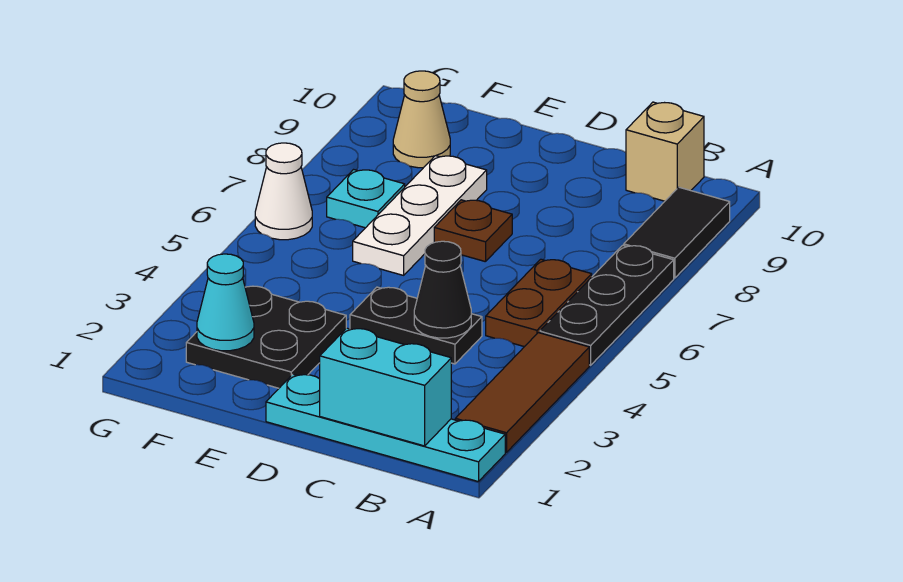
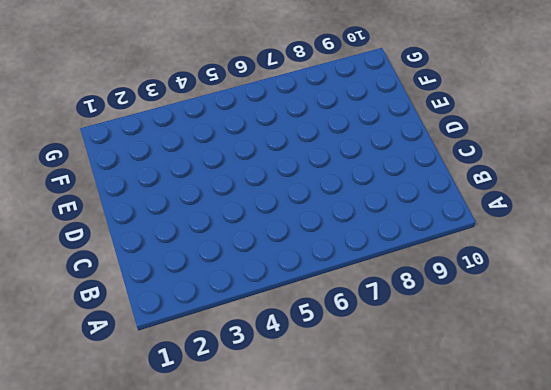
none -> cyan plate A1:D1 level 1
none -> brown tile A2:A4 level 1
none -> black plate A5:A7 level 1

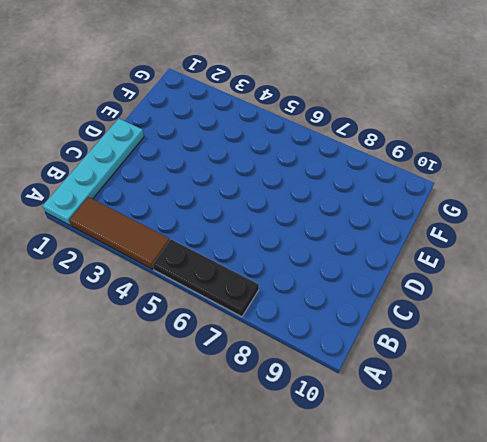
none -> black tile A8:A9 level 1
none -> brown plate B5:B6 level 1
none -> tan brick B10 level 1

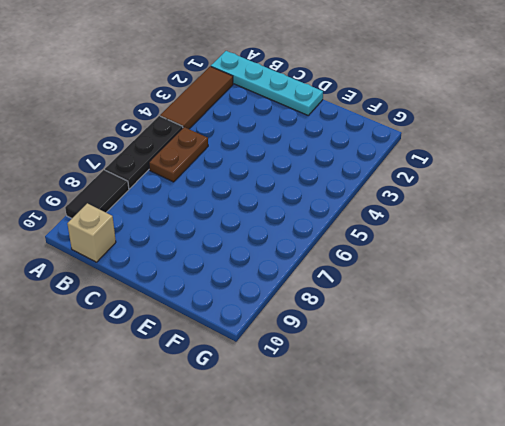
none -> black plate C4:D4 level 1
none -> brown plate D7 level 1
none -> black plate E2:F3 level 1

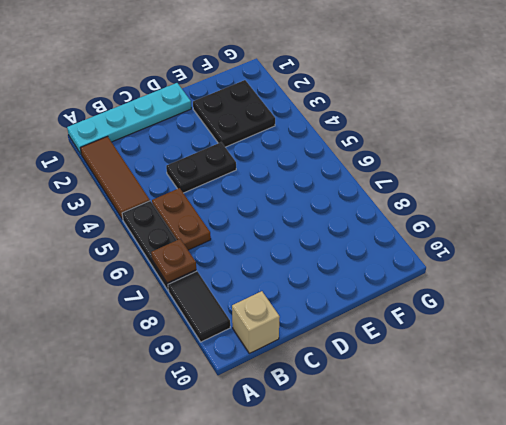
brown plate A7 level 2 -> brown plate D7 level 1
none -> white plate E6:E8 level 1
none -> cyan plate F7 level 1
none -> tan cone F9 level 1

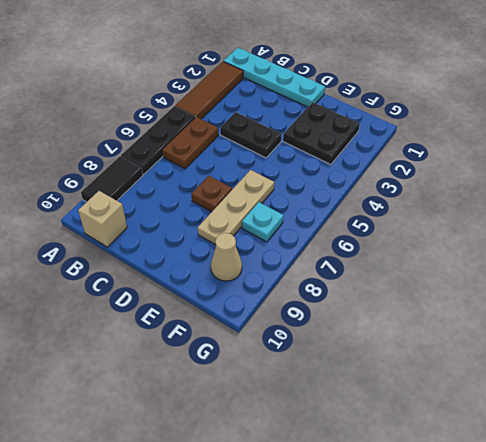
tan plate E6:E8 level 1 -> white plate E6:E8 level 1
none -> white cone G6 level 1
none -> cyan brick B1:C1 level 2
none -> black cone C4 level 2

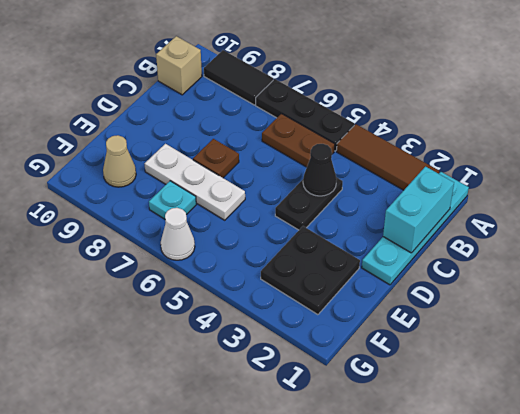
none -> cyan cone F2 level 2

